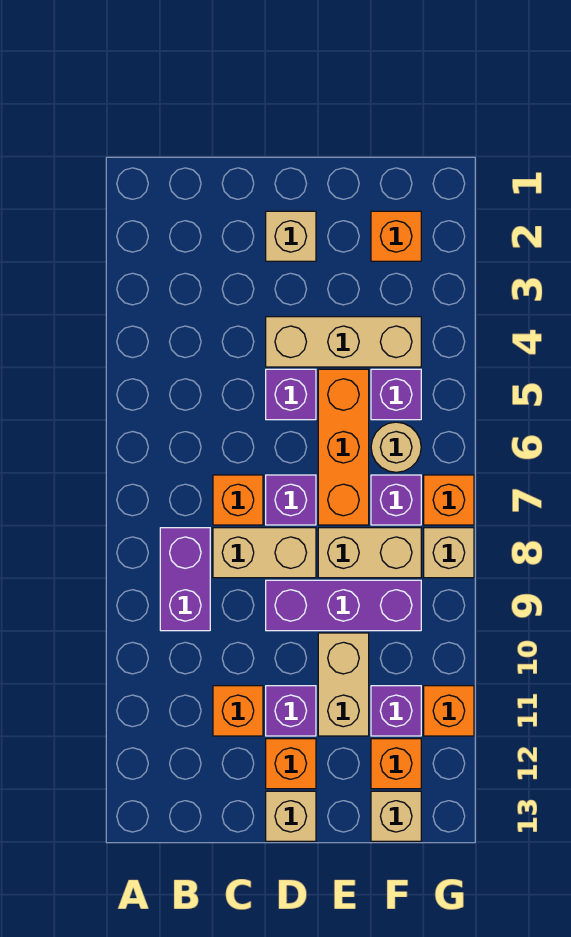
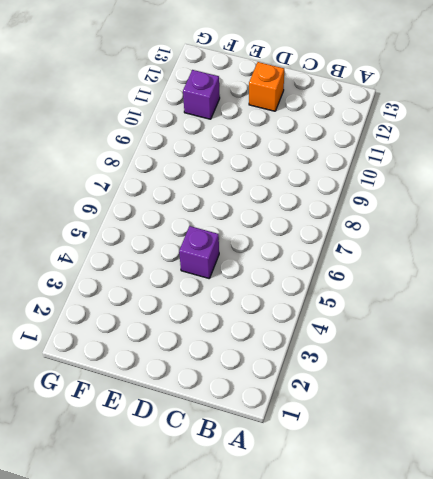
none -> purple brick B8:B9 level 1
none -> orange brick C7 level 1
none -> tan brick C8:D8 level 1

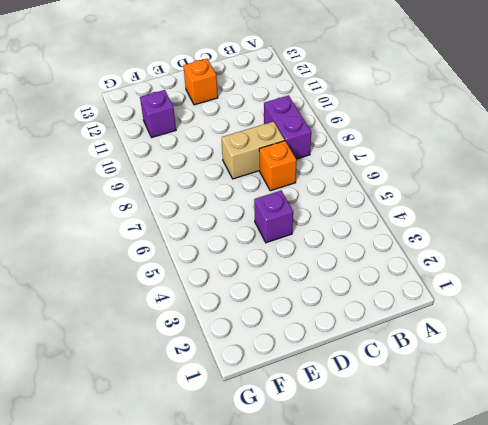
none -> orange brick C11 level 1
none -> tan brick D2 level 1
none -> tan brick D4:F4 level 1

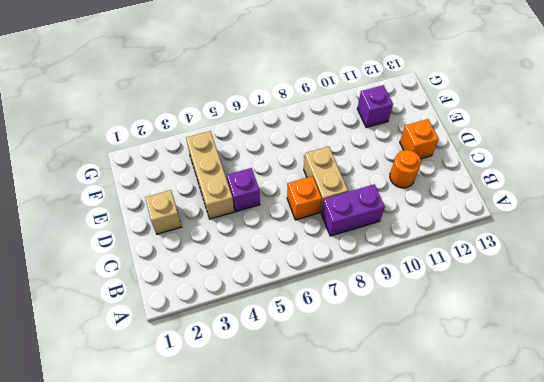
orange round brick C11 level 1 -> orange brick C11 level 1
none -> purple brick D7 level 1
none -> purple brick D9:F9 level 1
none -> purple brick D11 level 1

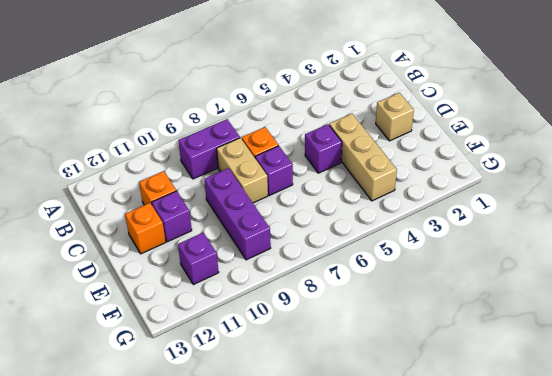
none -> tan brick D13 level 1
none -> orange brick E5:E7 level 1
none -> tan brick E8:F8 level 1

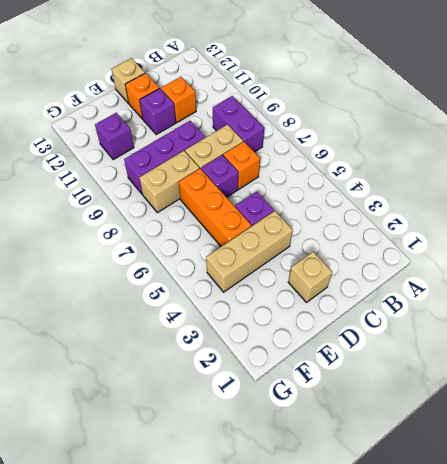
none -> tan brick E10:E11 level 1
none -> orange brick F2 level 1
none -> purple brick F5 level 1

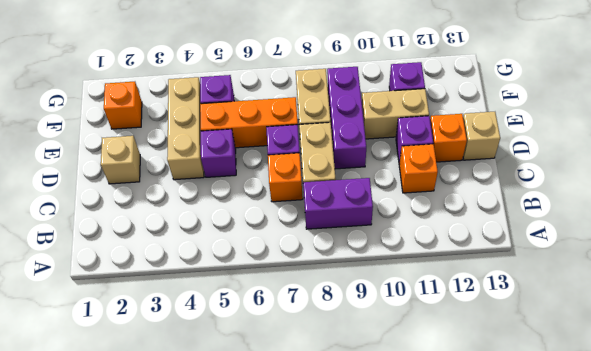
none -> tan round brick F6 level 1
none -> purple brick F7 level 1
none -> orange brick F12 level 1

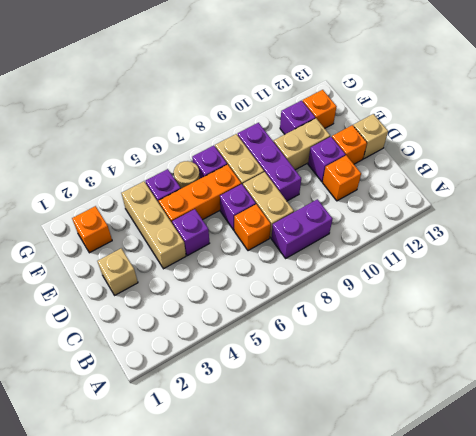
none -> tan brick F13 level 1
none -> orange brick G7 level 1
none -> tan brick G8 level 1

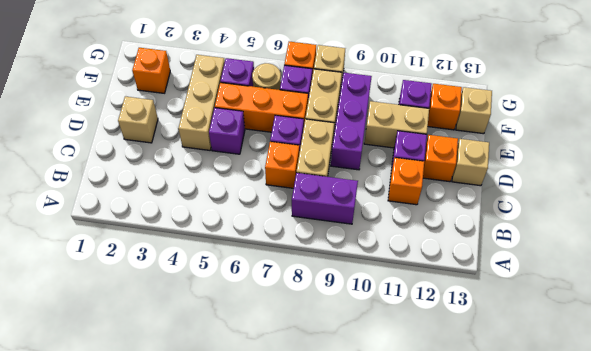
none -> orange brick G11 level 1

